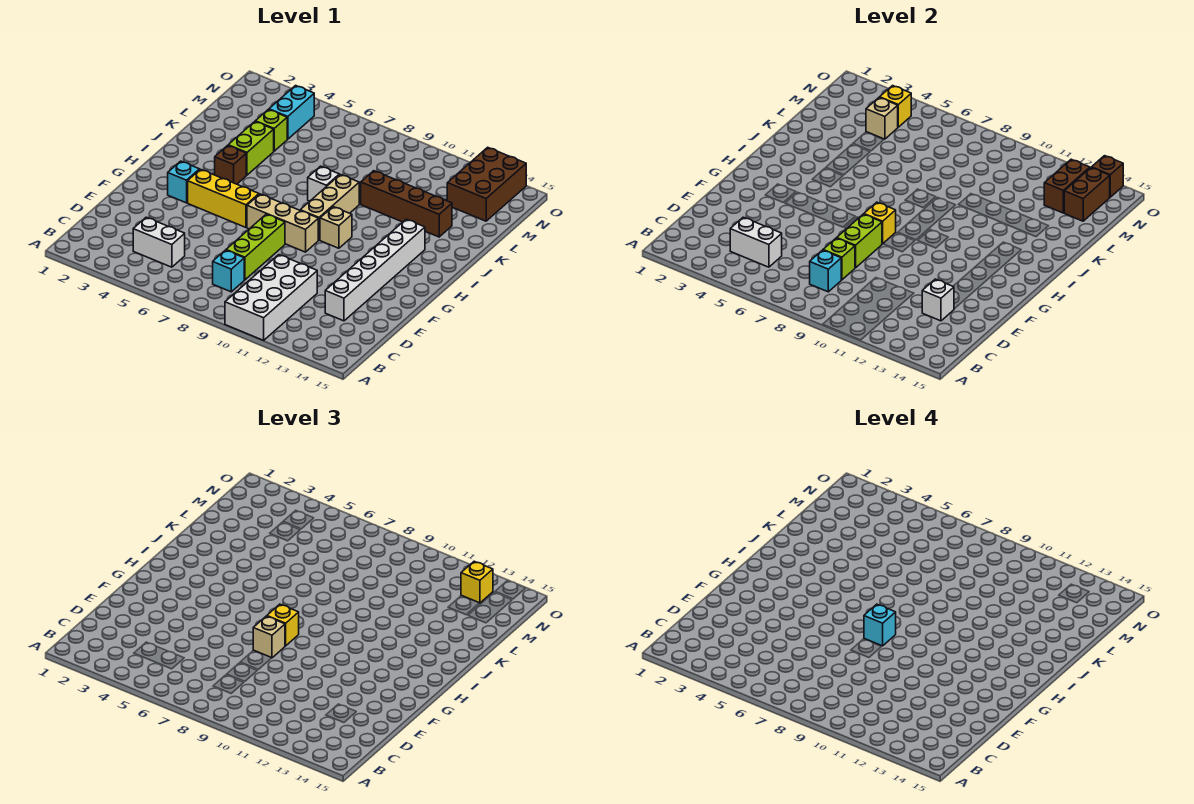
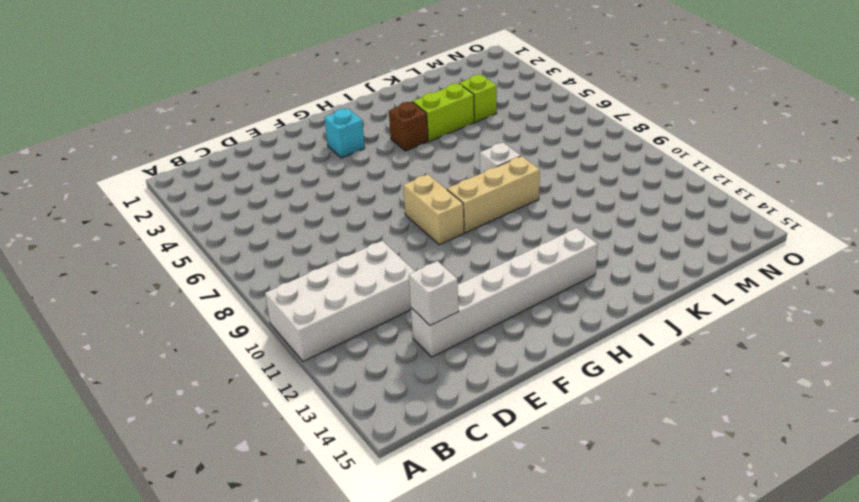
tan brick G8:G9 level 1 -> tan brick G7:G9 level 1
none -> white brick C4:C5 level 1
none -> cyan brick C8 level 1
none -> lime brick D8:F8 level 1
none -> yellow brick G4:G6 level 1

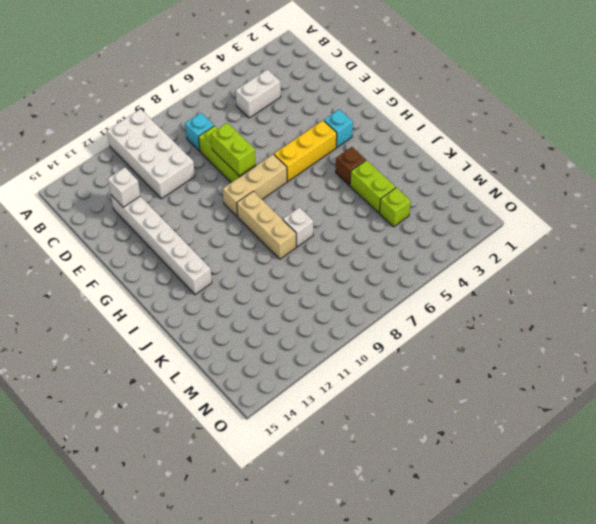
none -> tan brick H10 level 1
none -> brown brick K10:K13 level 1
none -> cyan brick M4:N4 level 1
none -> brown brick M13:O14 level 1

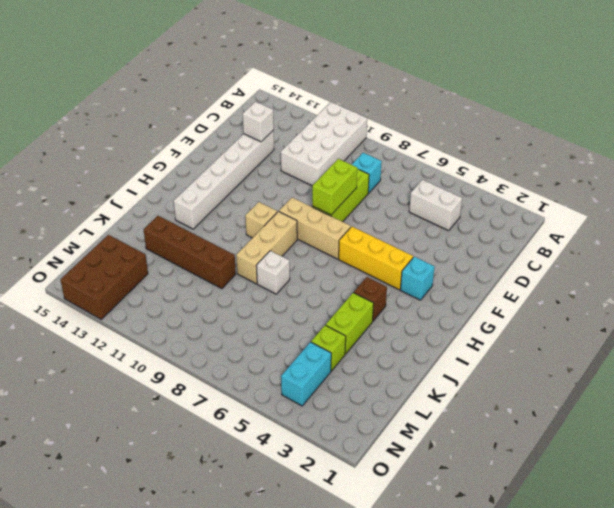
none -> white brick C4:C5 level 2
none -> cyan brick C8 level 2
none -> lime brick D8 level 2
none -> yellow brick G8 level 2

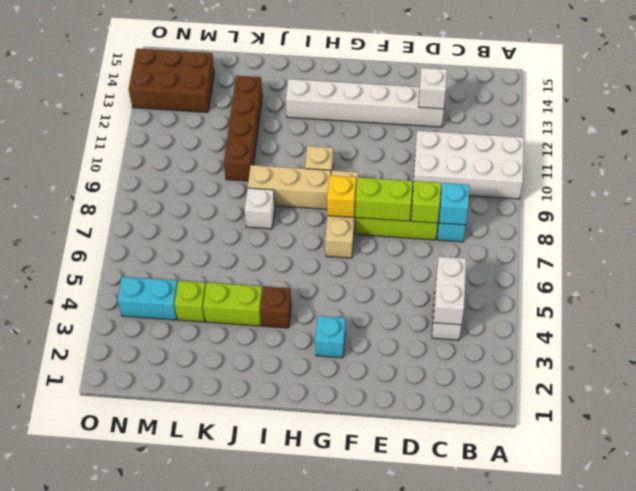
none -> yellow brick G4:G6 level 1
none -> tan brick M4 level 2
none -> brown brick M13:N13 level 2
none -> brown brick M14:N14 level 2

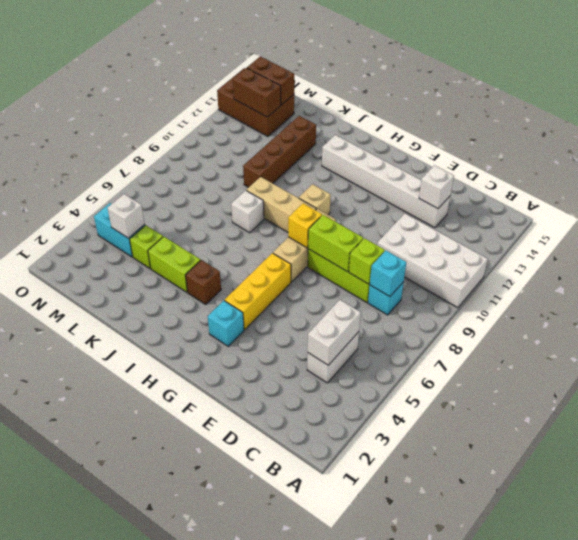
white brick M4 level 2 -> tan brick M4 level 2
none -> yellow brick N4 level 2
none -> brown brick O14 level 2
none -> tan brick F8 level 3
none -> yellow brick G8 level 3

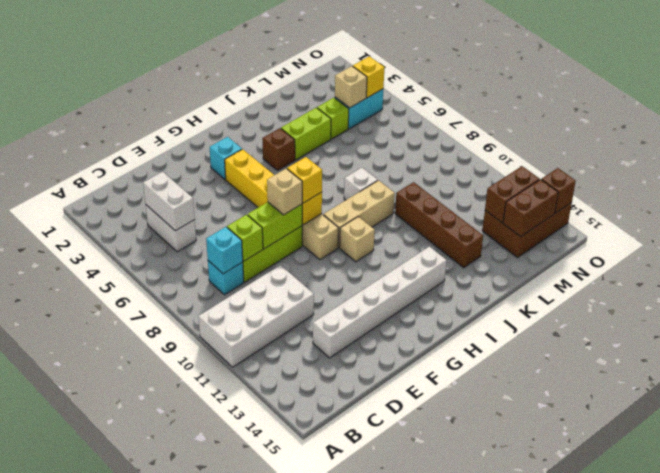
none -> white brick D13 level 2
none -> yellow brick N13 level 3
none -> cyan brick G8 level 4

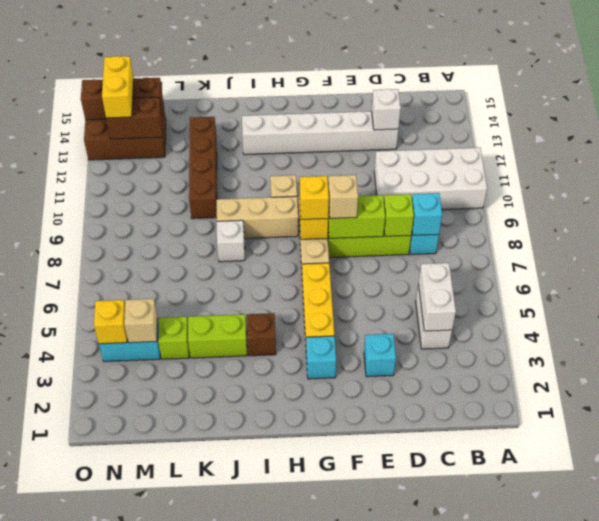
cyan brick E3 level 1 -> cyan brick G8 level 4
yellow brick N13:N14 level 3 -> yellow brick N13 level 3

